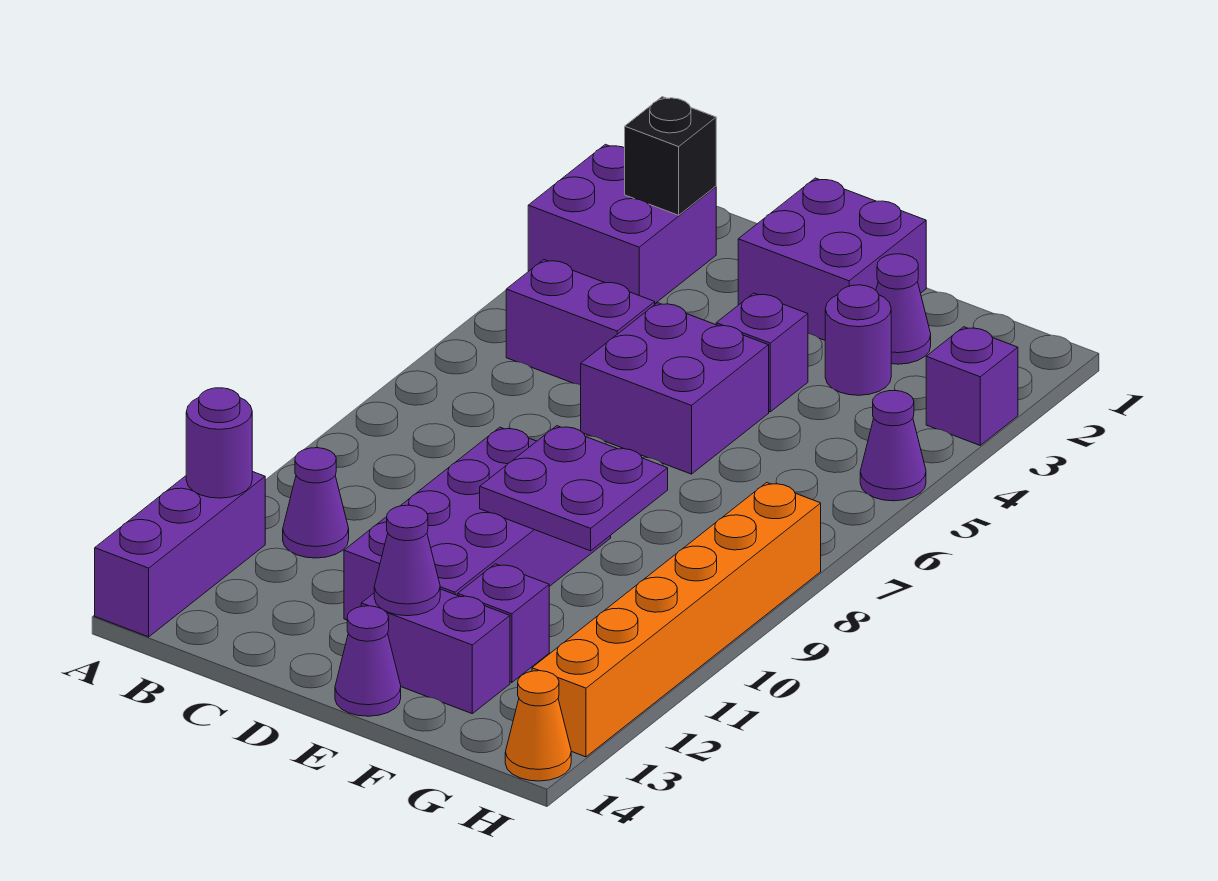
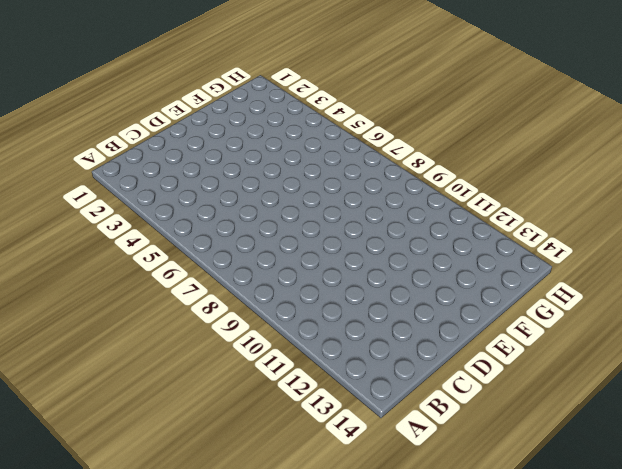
none -> purple brick A2:B3 level 1
none -> purple brick A12:A14 level 1
none -> purple brick B5:C5 level 1

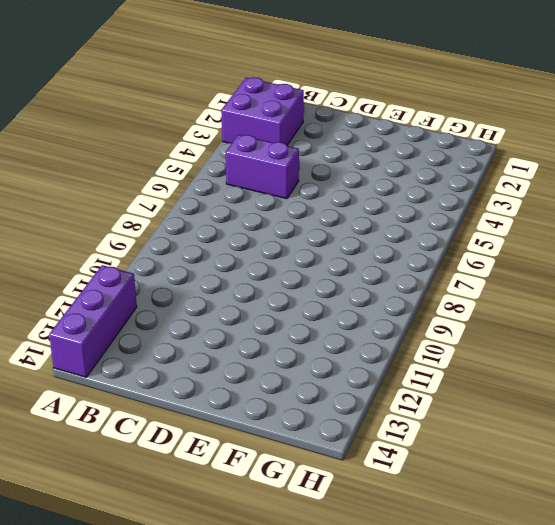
none -> purple cone B11 level 1
none -> purple brick D1:E2 level 1
none -> purple brick D5:E6 level 1

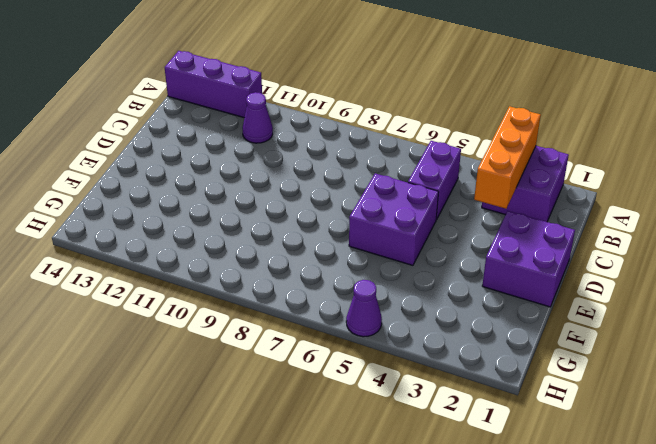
orange brick A3:C3 level 2 -> none
none -> purple brick D9:E12 level 1
none -> purple brick E4 level 1
none -> purple brick E13:F13 level 1

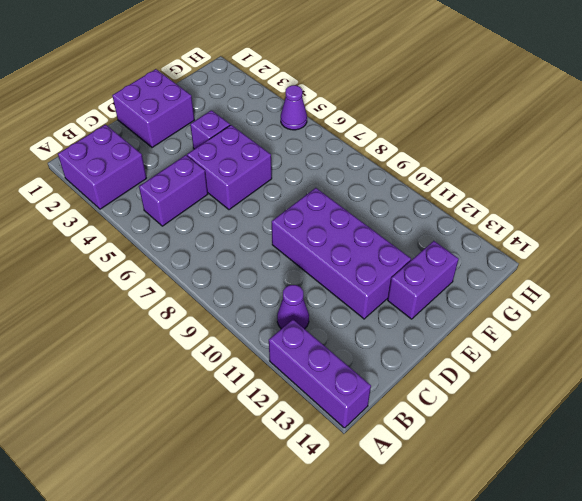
none -> purple cone E14 level 1
none -> purple cone F2 level 1
none -> purple round brick F3 level 1

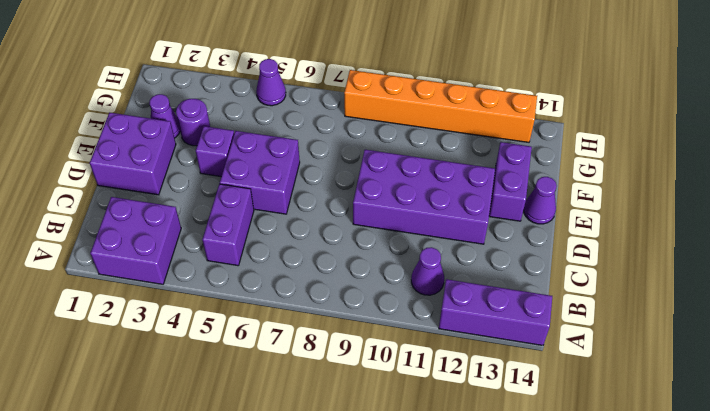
none -> purple brick F12 level 1
none -> purple brick H3 level 1
none -> orange cone H14 level 1

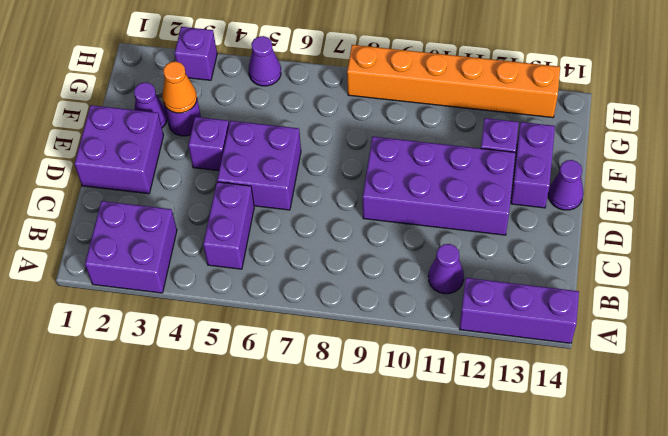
orange cone F3 level 2 -> orange cone H14 level 1
none -> purple round brick A12 level 2
none -> black brick B2 level 2
none -> purple plate E9:F10 level 2

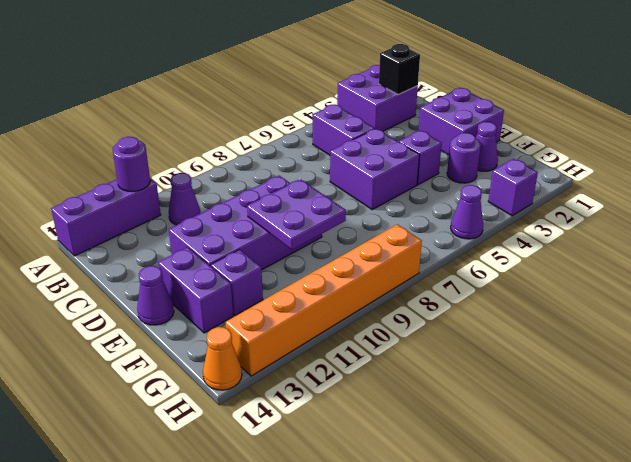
none -> purple cone E13 level 2

